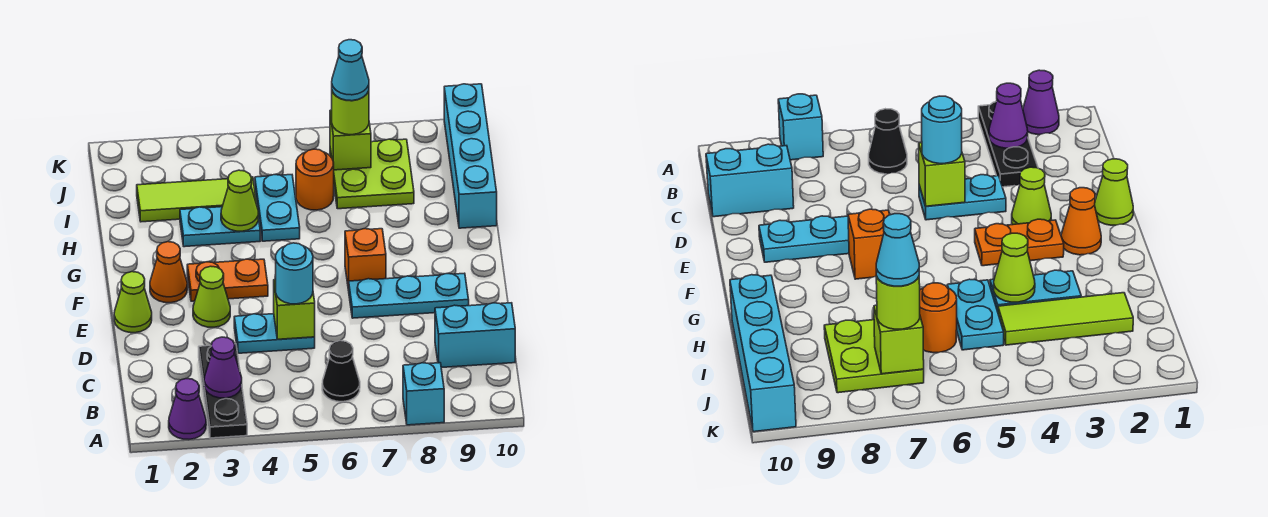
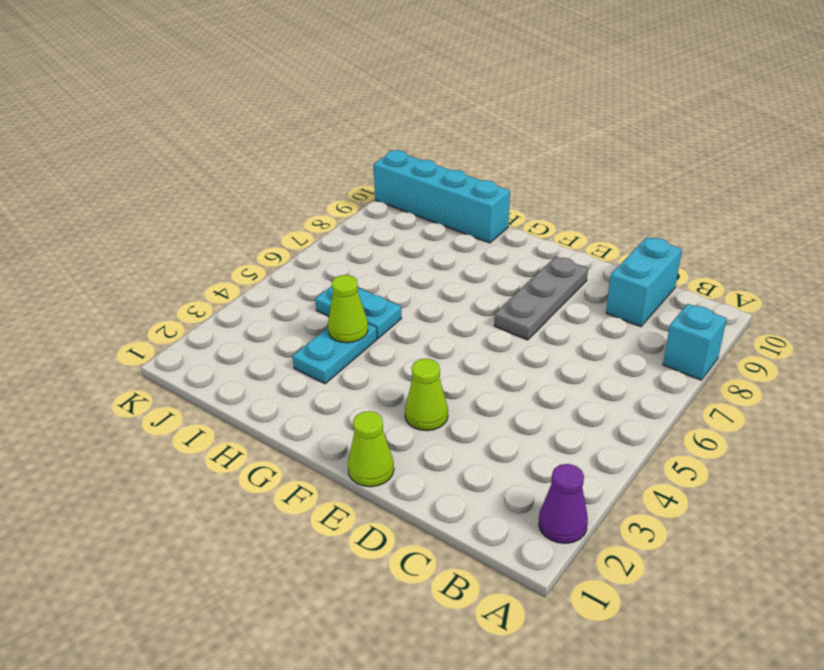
grey plate E7:E9 level 1 -> cyan plate E7:E9 level 1
none -> black plate A3:C3 level 1
none -> black cone B6 level 1
none -> cyan plate D4:D5 level 1

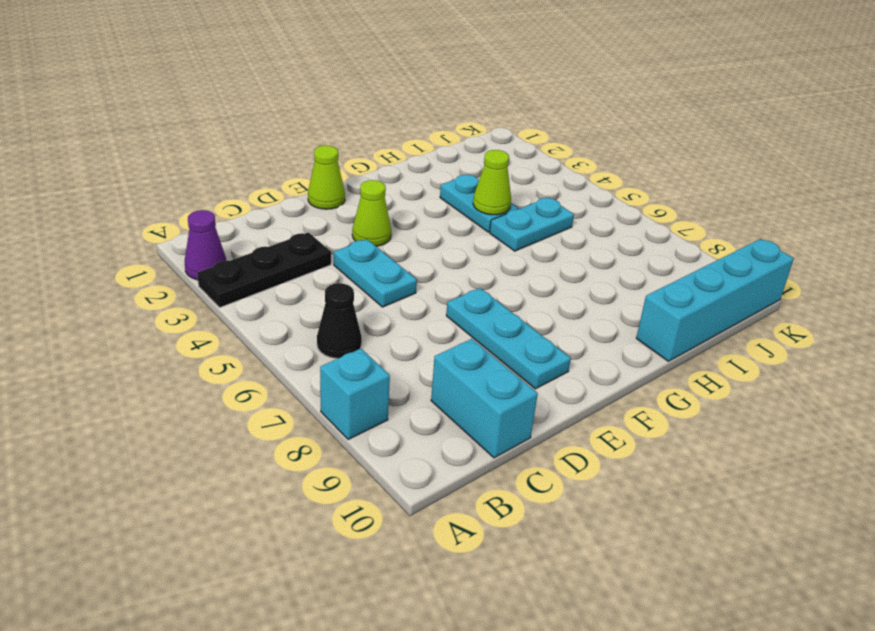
none -> orange cone F2 level 1
none -> orange plate F3:F4 level 1
none -> orange brick F7 level 1

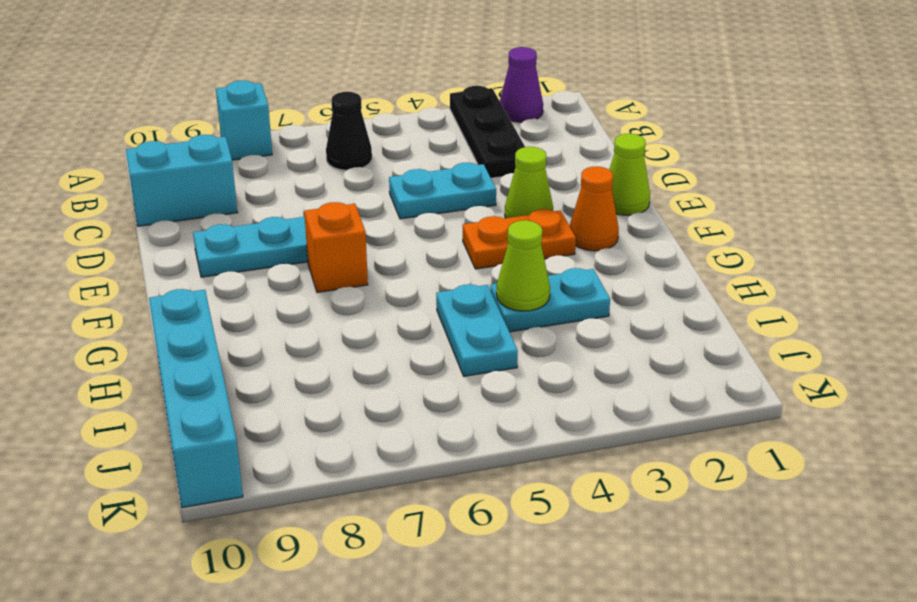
none -> lime tile I2:I4 level 1
none -> orange round brick I6 level 1
none -> lime plate I7:J8 level 1

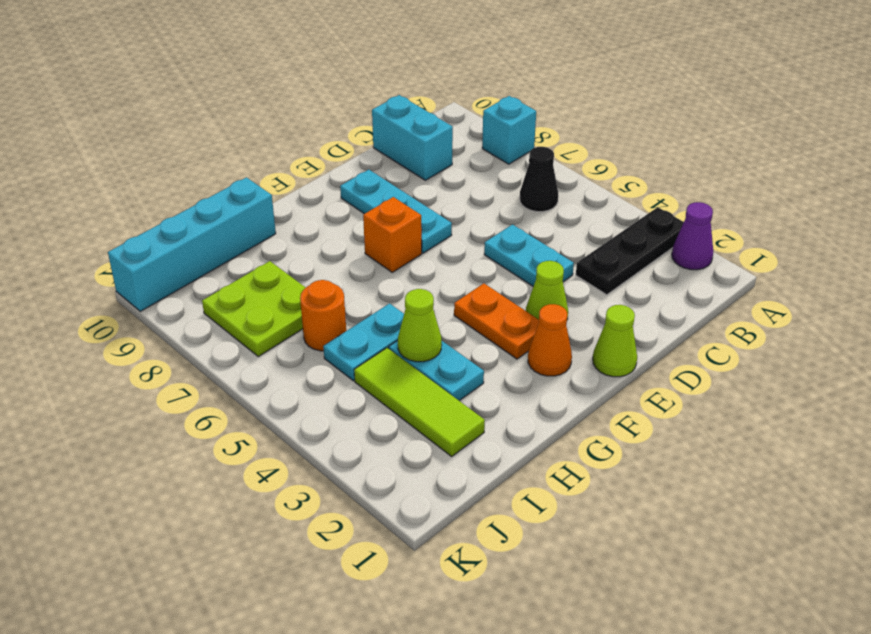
none -> purple cone B3 level 2
none -> lime brick D5 level 2
none -> lime brick J7 level 2

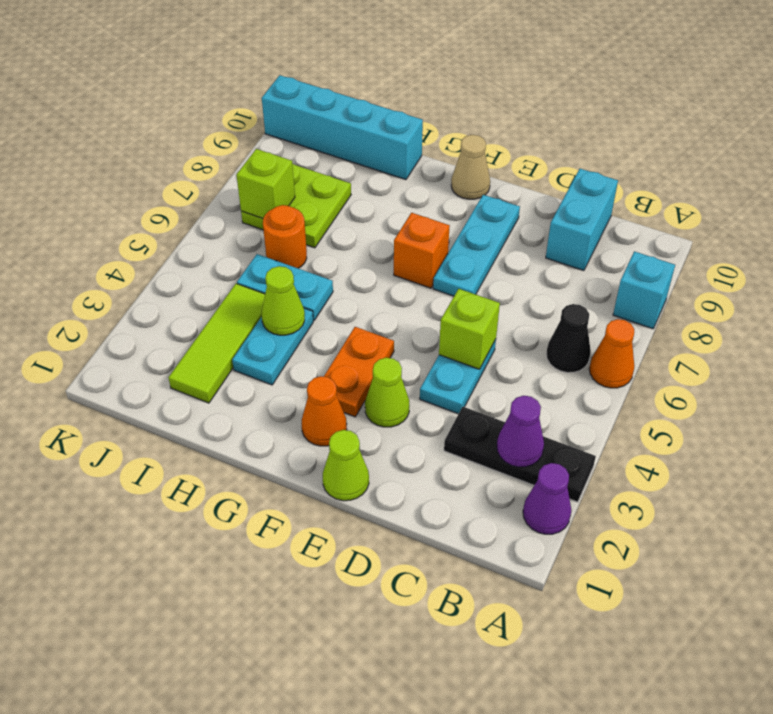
orange cone A6 level 1 -> none
tan cone F10 level 1 -> none
none -> cyan round brick D5 level 3
none -> lime round brick J7 level 3
none -> cyan cone J7 level 4

